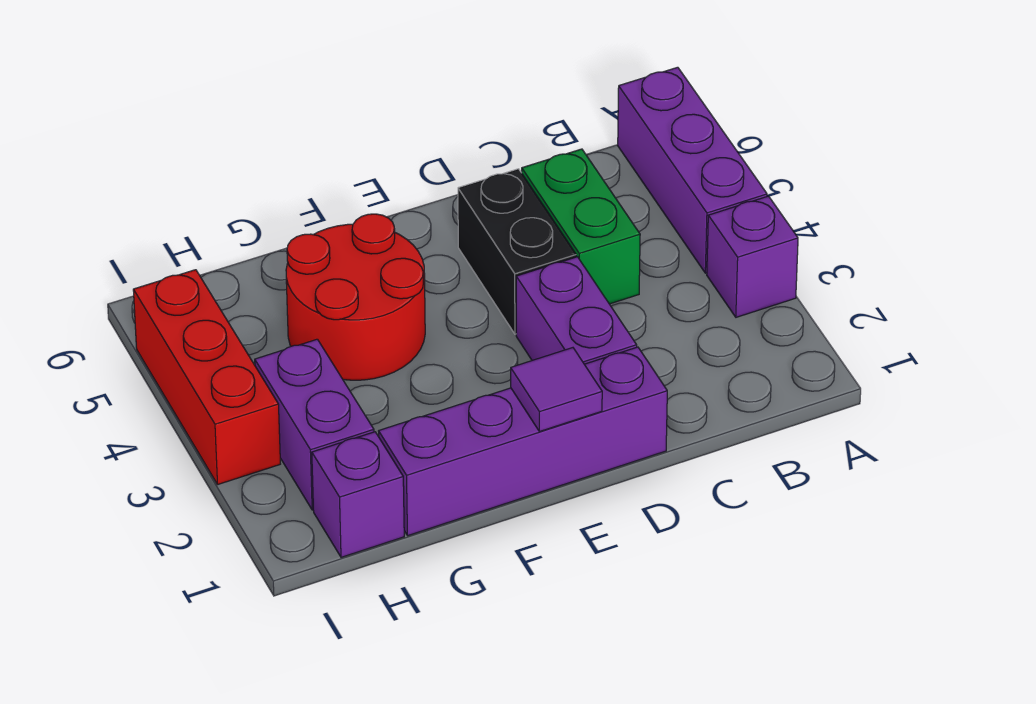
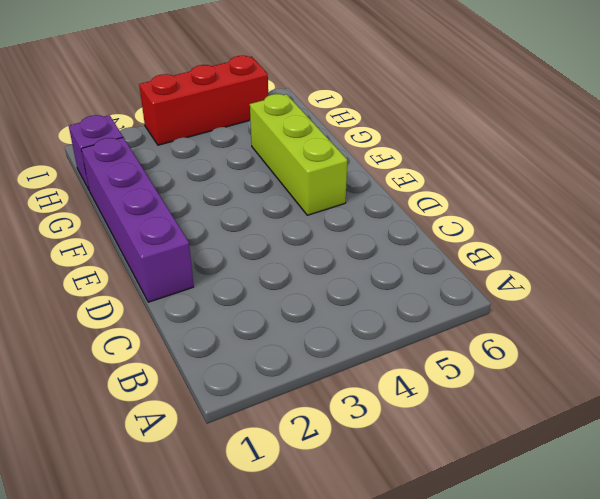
lime brick E5:G5 level 1 -> red round brick F4:G5 level 1
none -> purple brick A3 level 1
none -> purple brick A4:A6 level 1

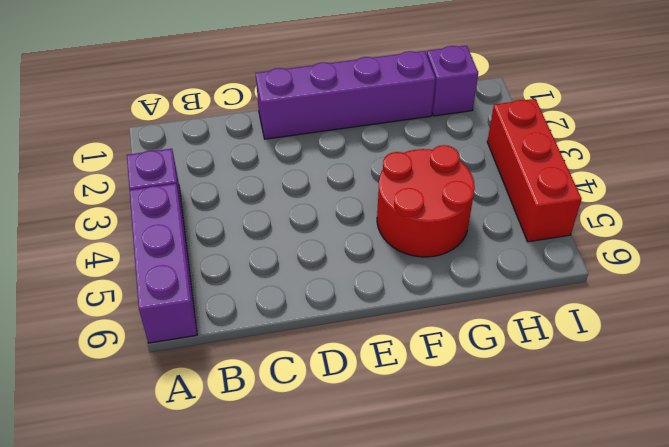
none -> green brick C4:C5 level 1
none -> purple brick D2:D3 level 1

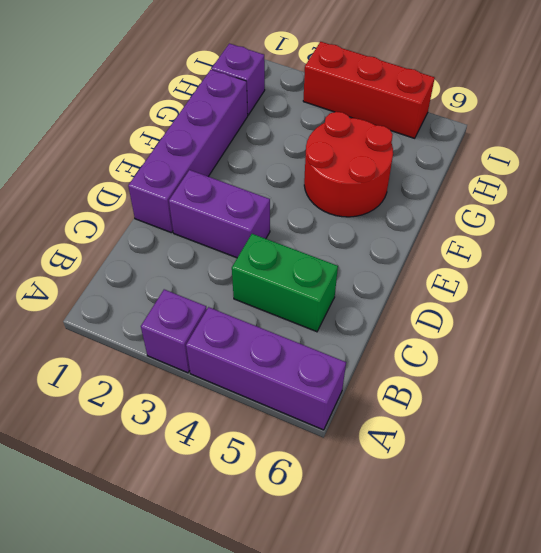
none -> black brick D4:D5 level 1
none -> purple brick H2:H3 level 1

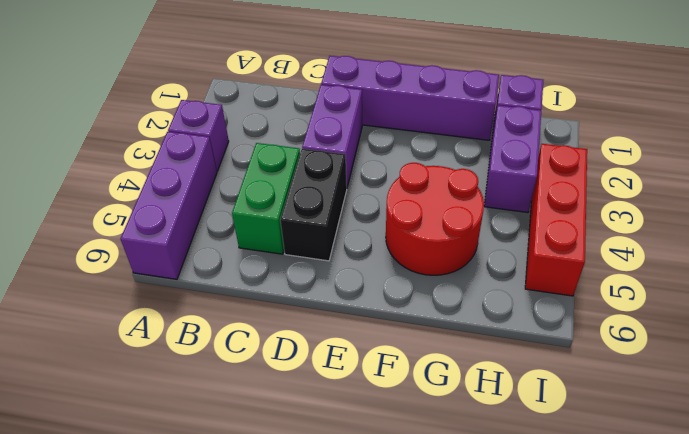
none -> purple tile E1 level 2

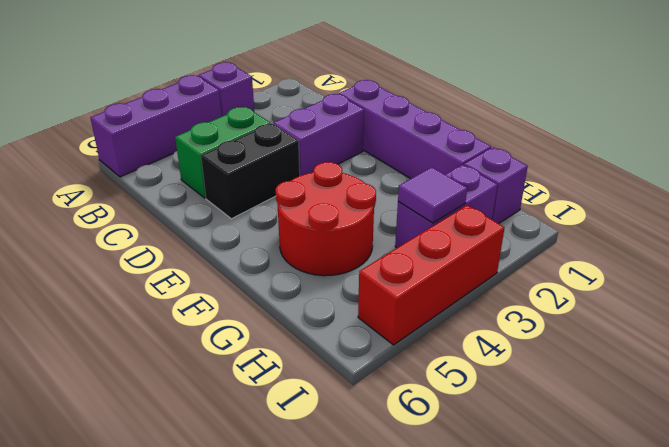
purple tile H3 level 2 -> purple tile E1 level 2

